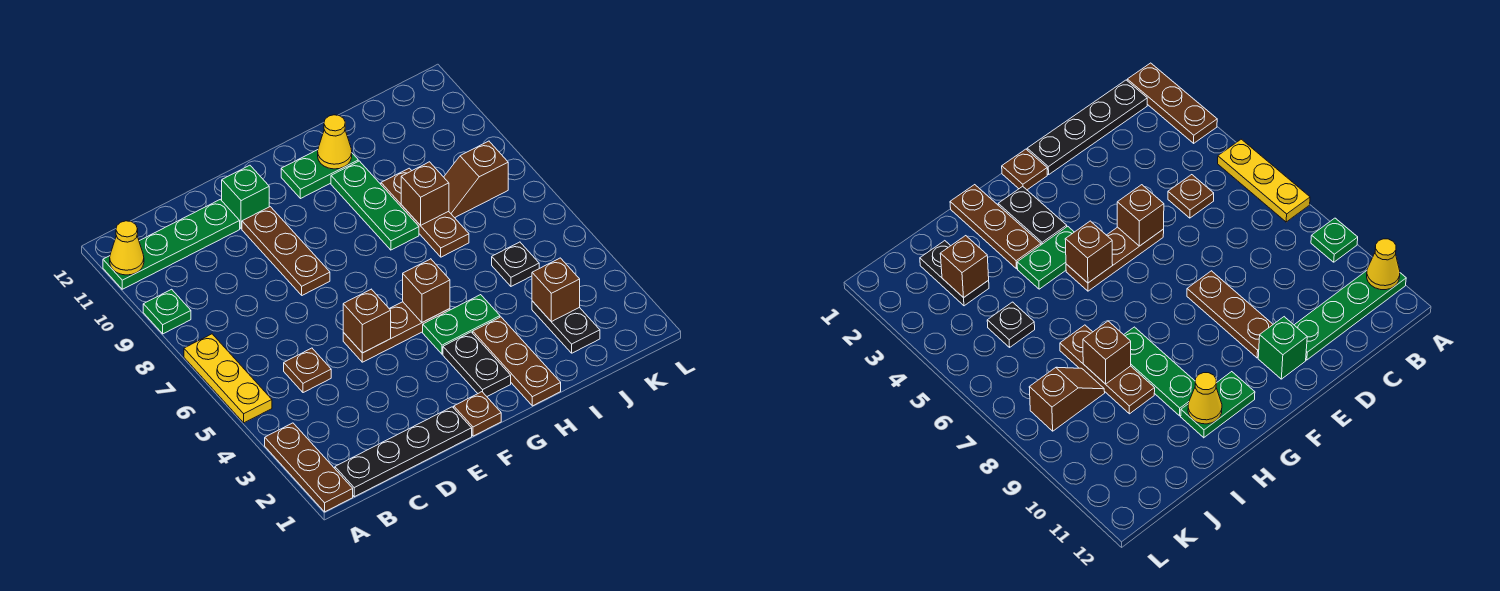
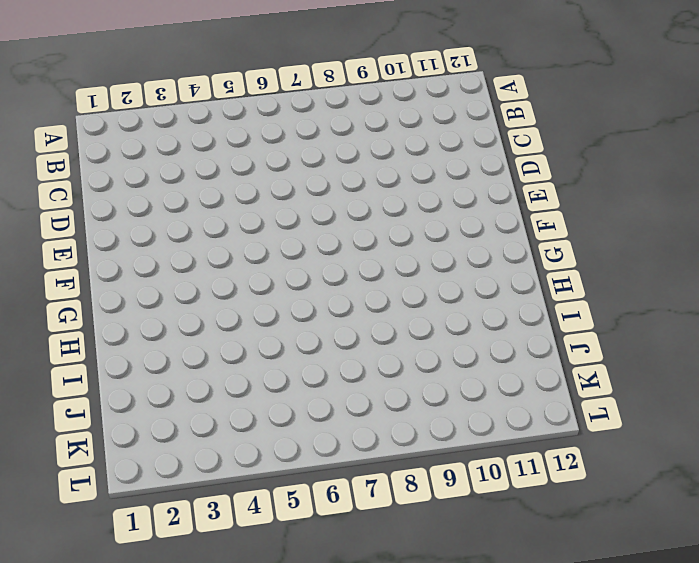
none -> brown plate A1:A3 level 1
none -> yellow plate A5:A7 level 1
none -> green plate A9 level 1

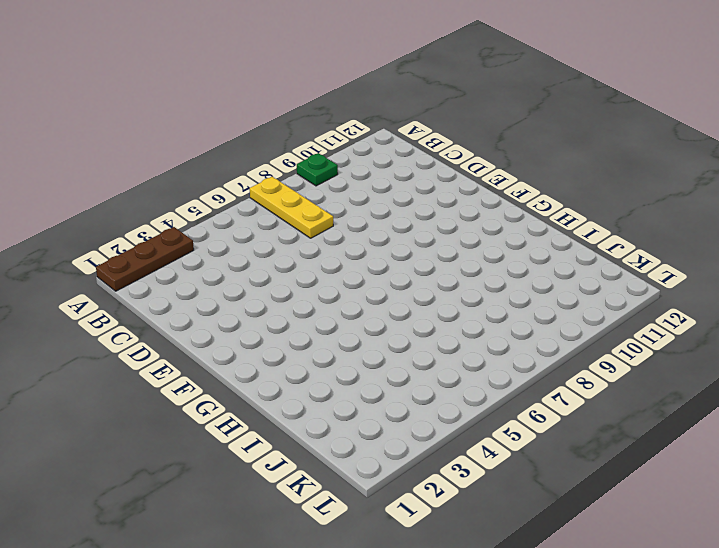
yellow plate A7:C7 level 1 -> yellow plate A5:A7 level 1
none -> green plate A11:D11 level 1
none -> black plate B1:E1 level 1
none -> brown plate C5 level 1

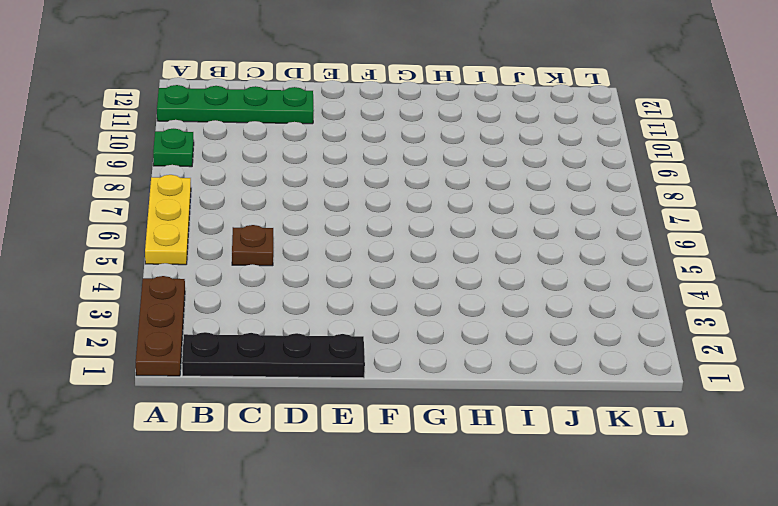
none -> brown plate E5:G5 level 1
none -> brown plate E8:E10 level 1
none -> green brick E11 level 1

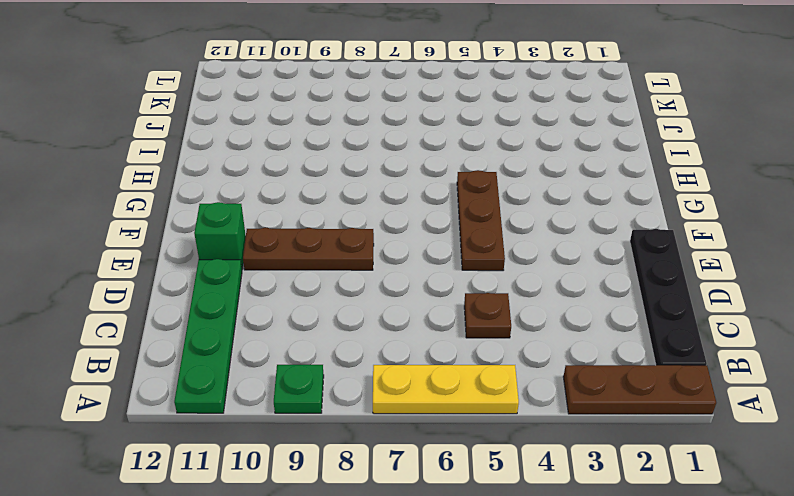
none -> brown plate F1 level 1
none -> black plate G2:G3 level 1
none -> green plate G4:H4 level 1

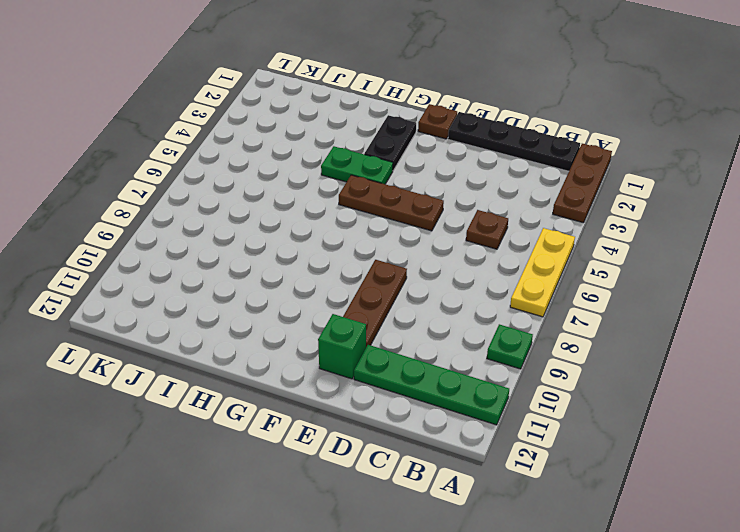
none -> green plate G11:H11 level 1
none -> brown plate H1:H3 level 1
none -> green plate H8:H10 level 1

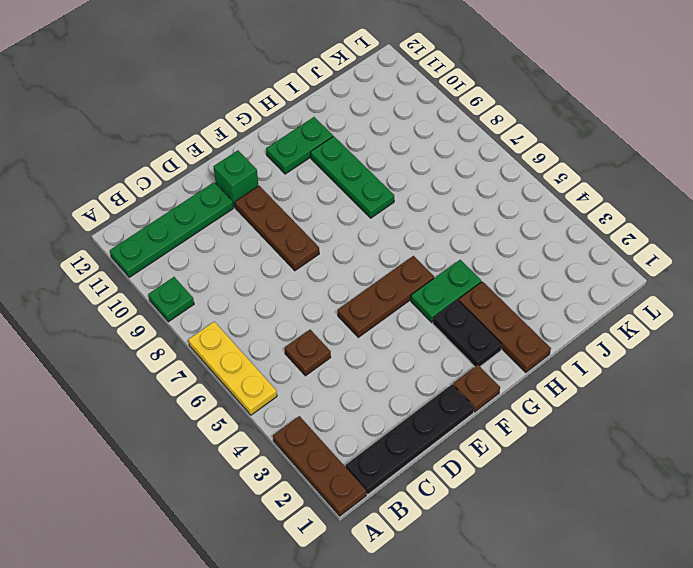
none -> brown plate I7:I9 level 1
none -> black plate J2:J3 level 1
none -> black plate J5 level 1

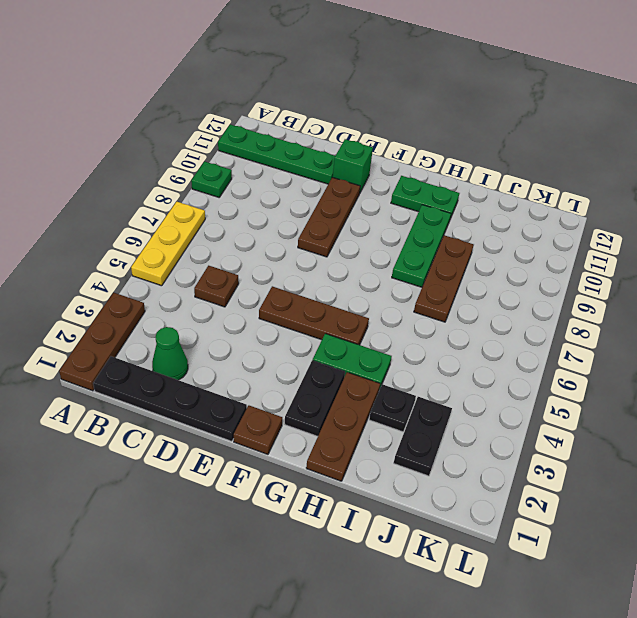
green cone C2 level 1 -> none
black plate I3 level 1 -> black plate J5 level 1
none -> brown slope J8:K8 level 1 top K
none -> yellow cone A11 level 2
none -> brown brick E5 level 2

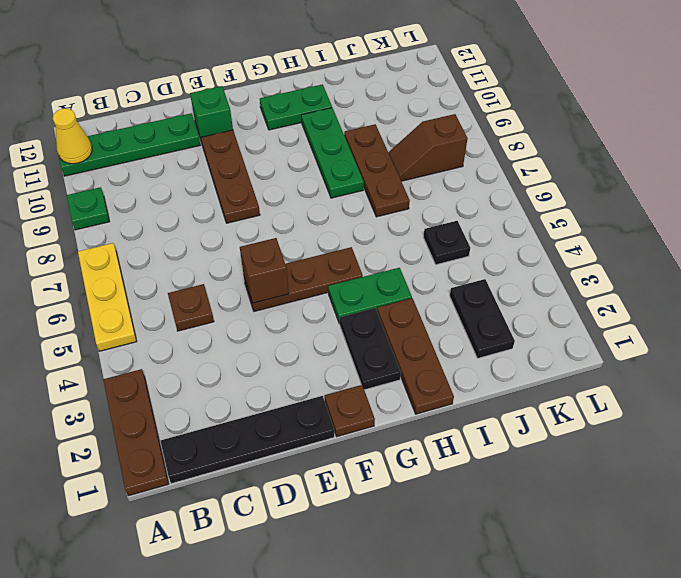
none -> brown brick G5 level 2
none -> yellow cone H11 level 2
none -> brown brick I8 level 2

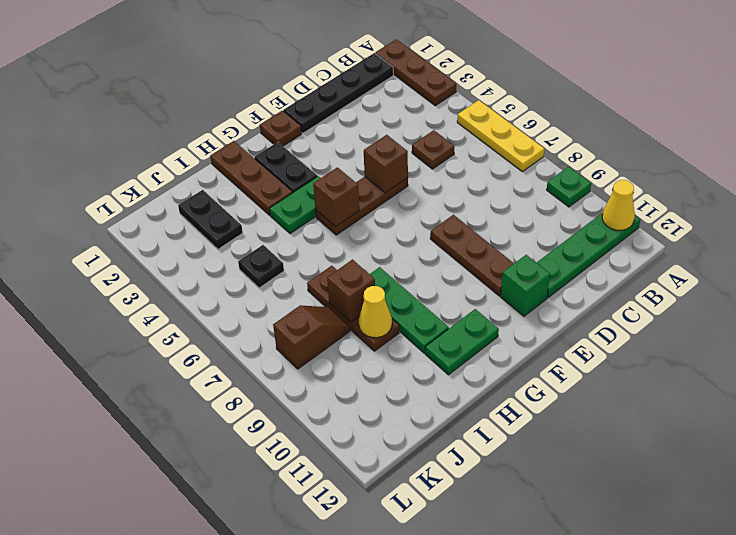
yellow cone I9 level 2 -> yellow cone H11 level 2
none -> brown brick J3 level 2

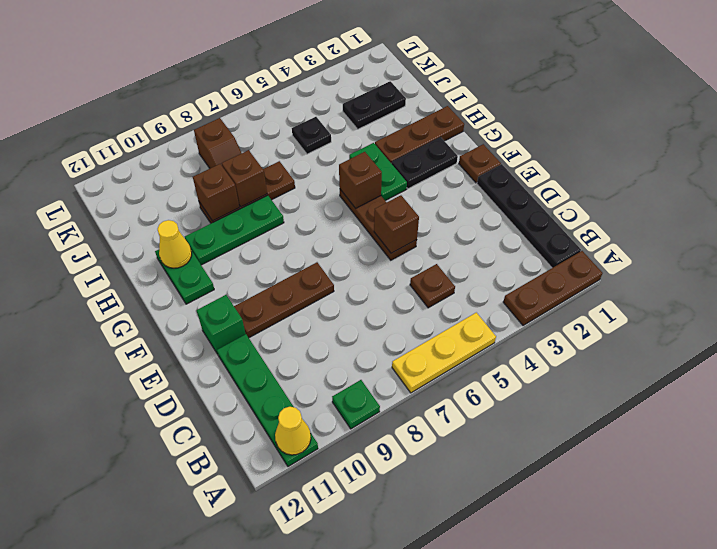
brown brick I9 level 2 -> brown brick J3 level 2

